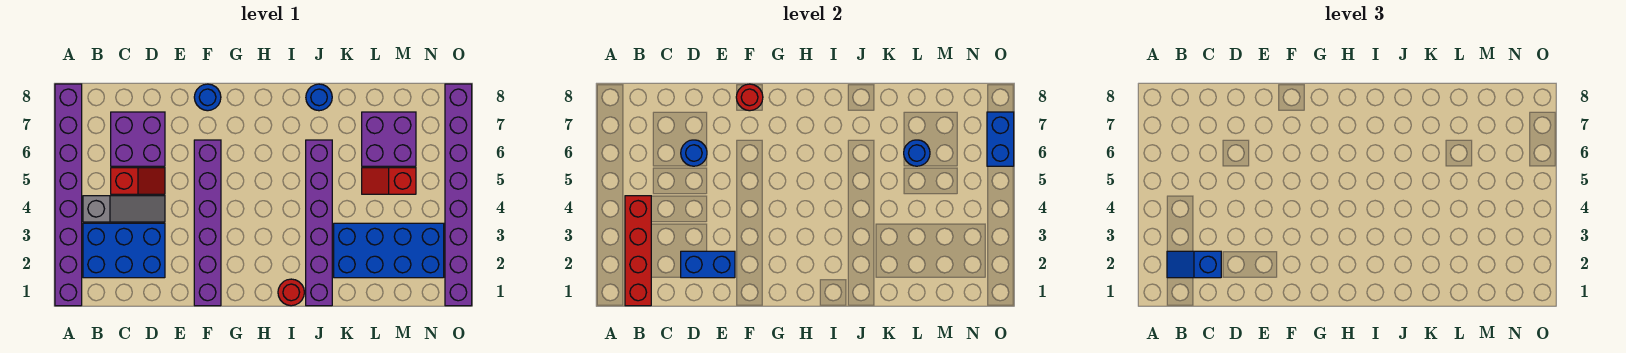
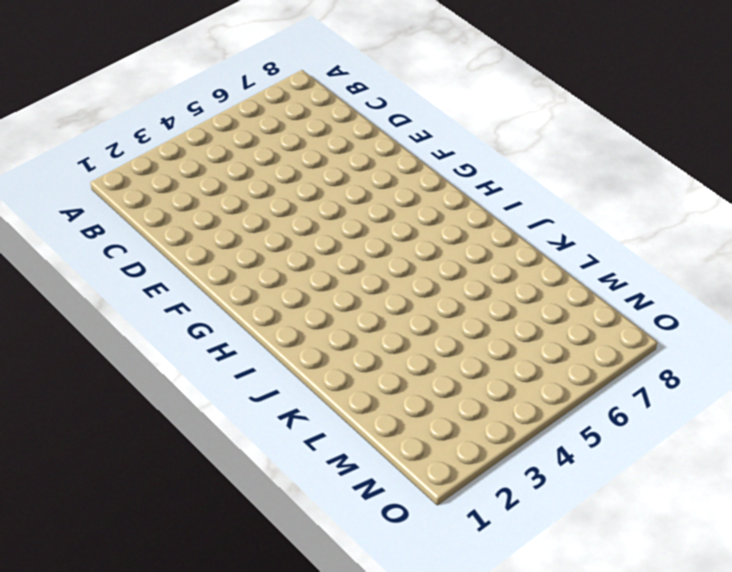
none -> purple brick A1:A8 level 1
none -> blue brick B2:D3 level 1
none -> grey slope B4:D4 level 1 top B

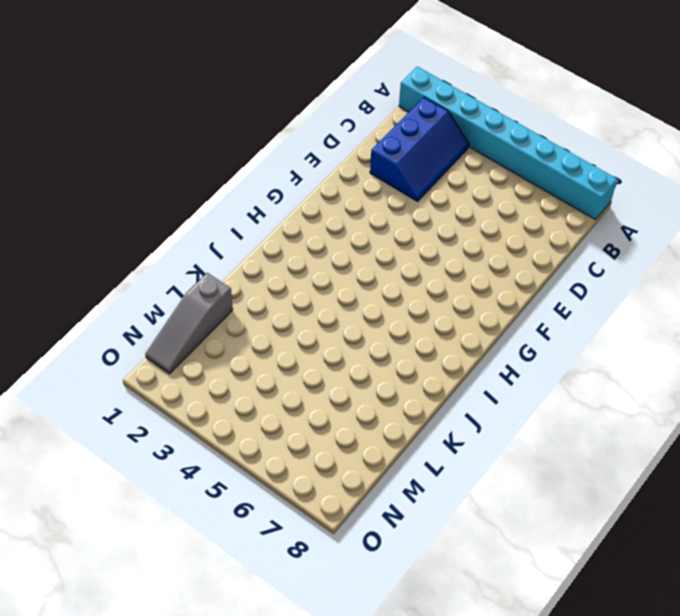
cyan brick A1:A8 level 1 -> purple brick A1:A8 level 1
blue slope B2:D3 level 1 top 2 -> blue brick B2:D3 level 1
grey slope L1:N1 level 1 top L -> grey slope B4:D4 level 1 top B
none -> red slope C5:D5 level 1 top C
none -> purple brick C6:D7 level 1
none -> purple brick F1:F6 level 1

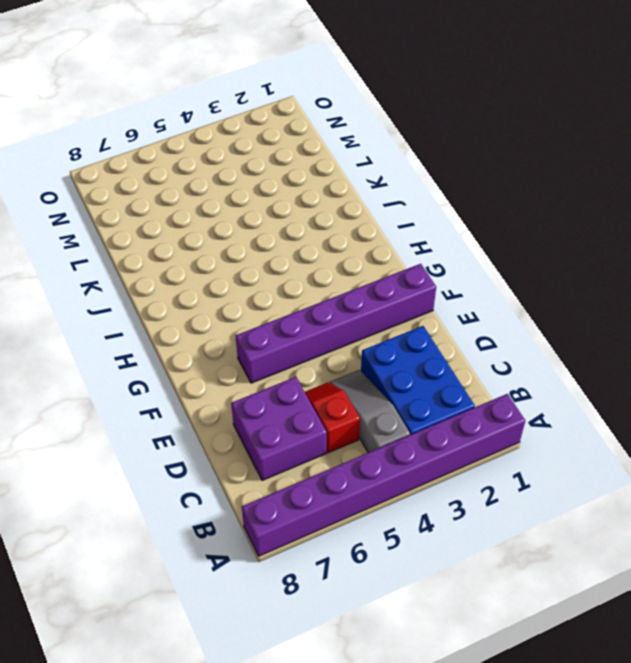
none -> blue round brick F8 level 1
none -> red round brick I1 level 1
none -> purple brick J1:J6 level 1

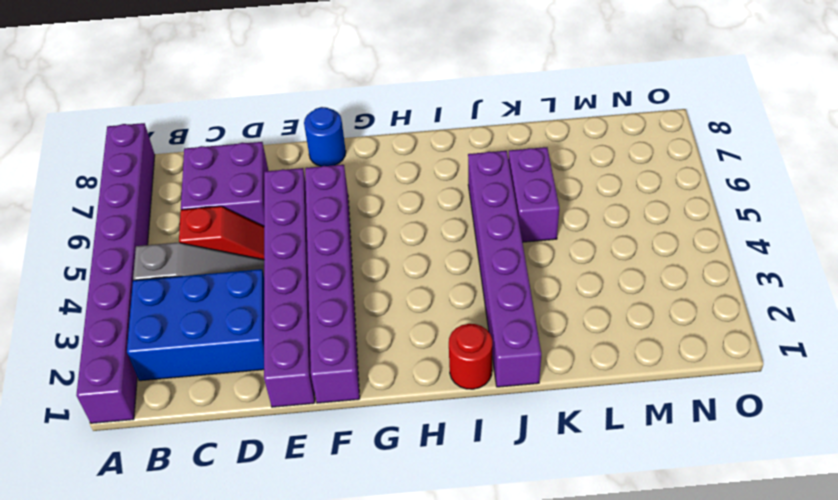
purple brick E1:E6 level 1 -> none
purple brick K5:K6 level 1 -> none
none -> blue round brick J8 level 1
none -> blue brick K2:N3 level 1
none -> red slope L5:M5 level 1 top M

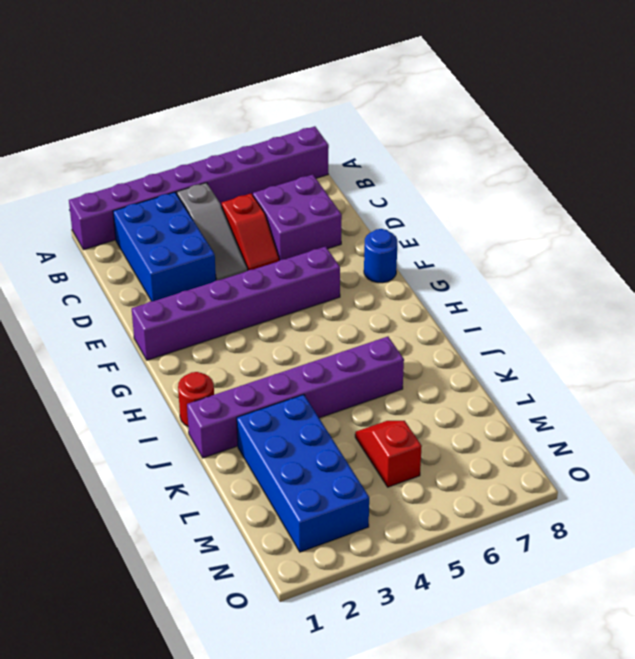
none -> blue round brick J8 level 1
none -> purple brick L6:M7 level 1
none -> purple brick O1:O8 level 1

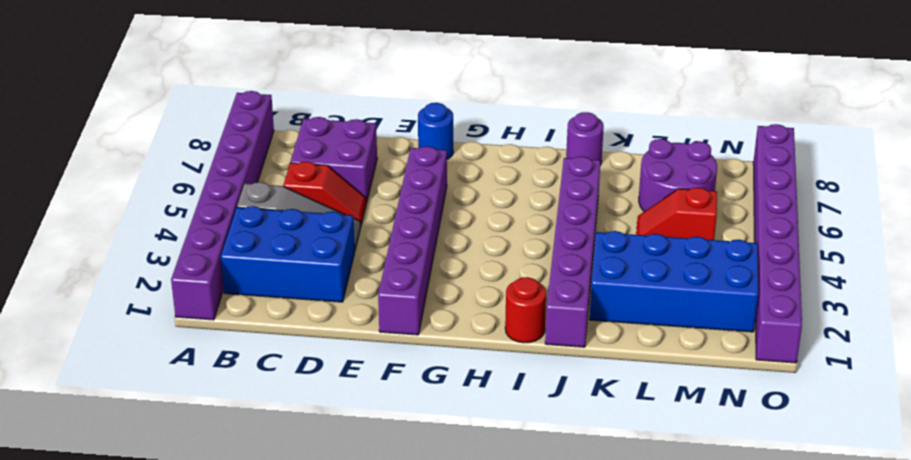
purple round brick J8 level 1 -> blue round brick J8 level 1
purple round brick L6:M7 level 1 -> purple brick L6:M7 level 1
none -> red brick B1:B4 level 2
none -> blue brick D2:E2 level 2
none -> blue round brick D6 level 2

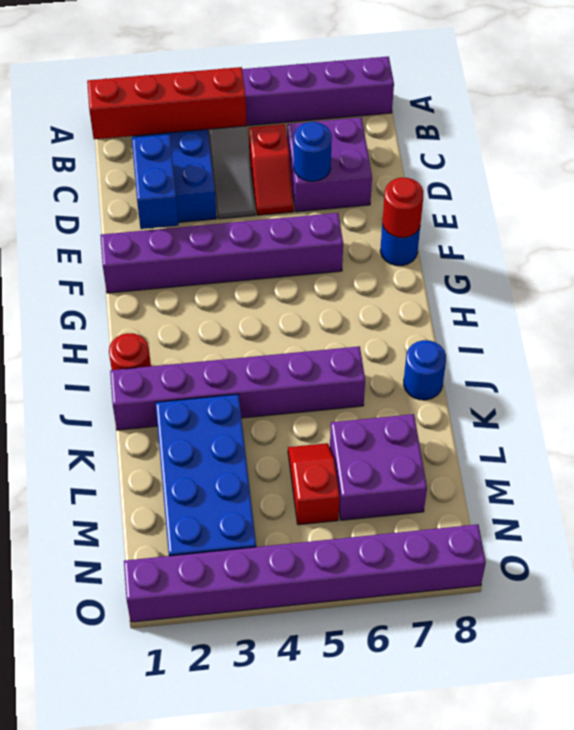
none -> blue round brick L6 level 2
none -> blue brick O6:O7 level 2
none -> blue slope B2:C2 level 3 top C

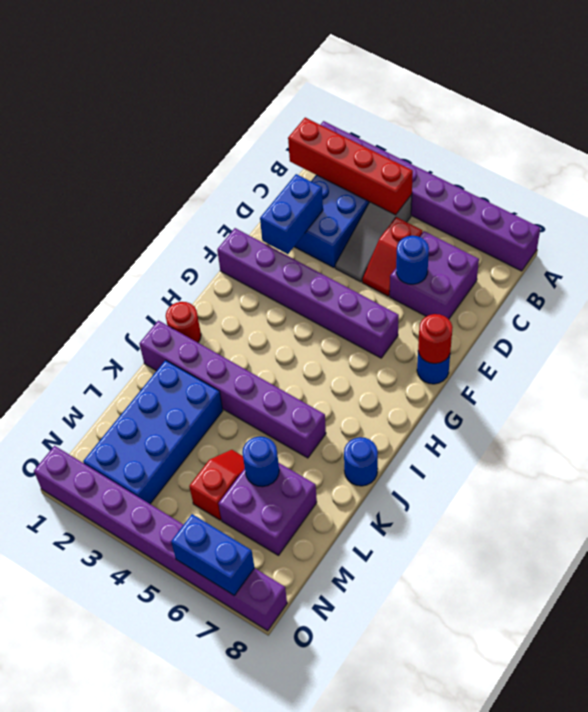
none -> blue slope B2:C2 level 3 top C

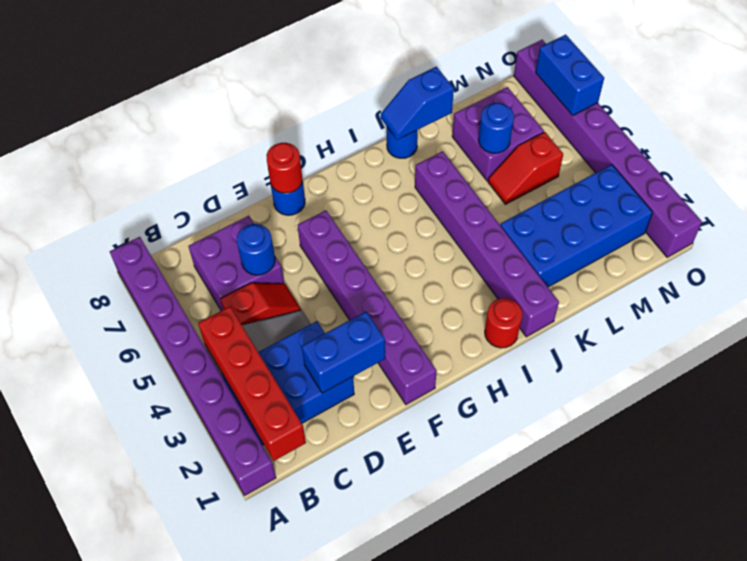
blue slope J8:K8 level 2 top K -> blue slope B2:C2 level 3 top C

